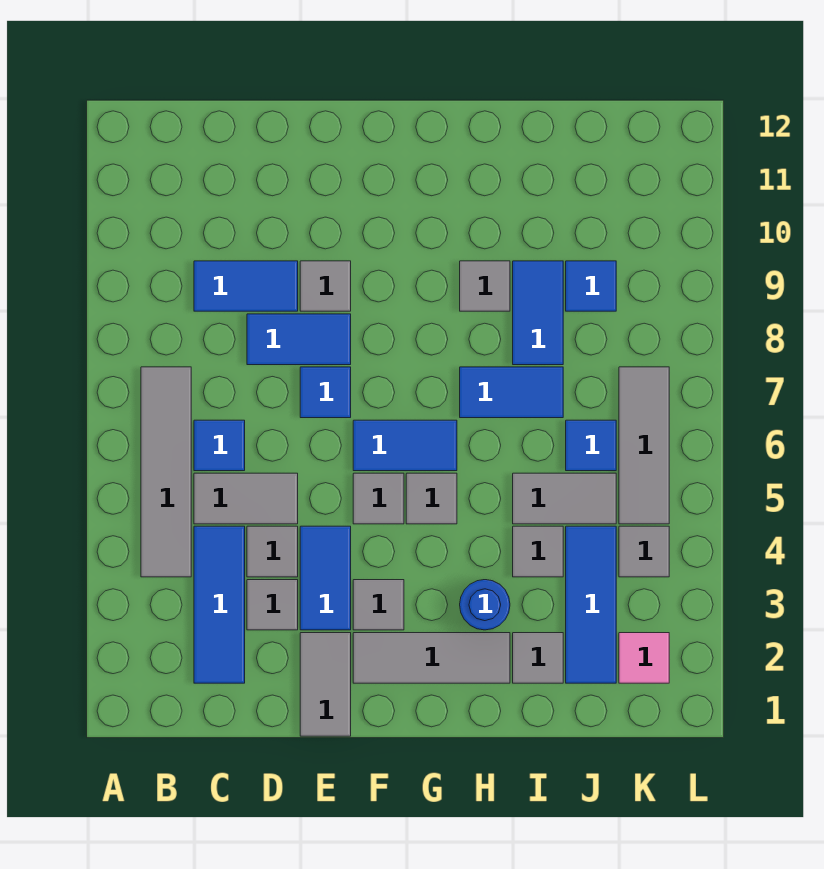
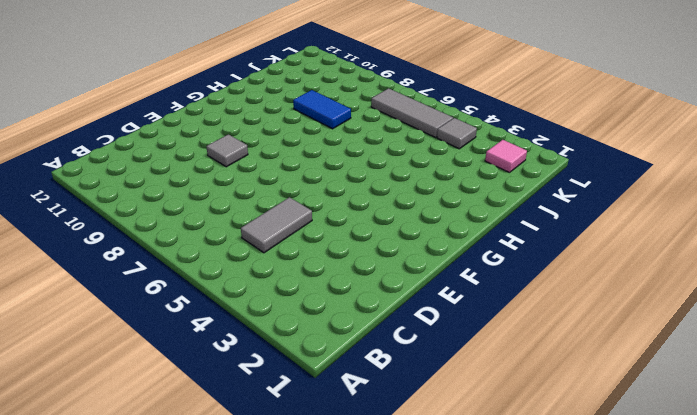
none -> grey tile B4:B7 level 1
none -> blue tile C2:C4 level 1
none -> blue tile C6 level 1
none -> blue tile C9:D9 level 1

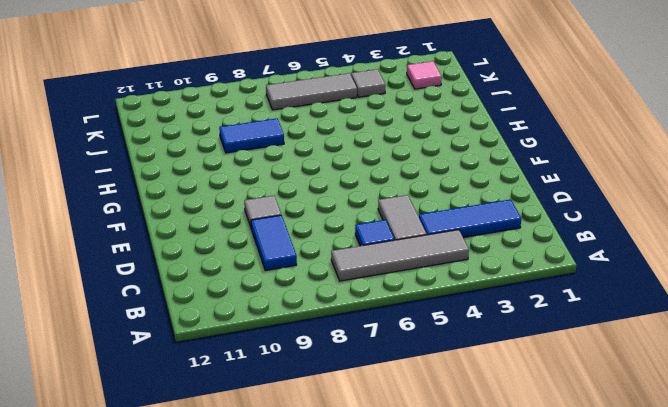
none -> grey tile D3 level 1
none -> grey tile D4 level 1
none -> blue tile D8:E8 level 1
none -> grey tile E1:E2 level 1

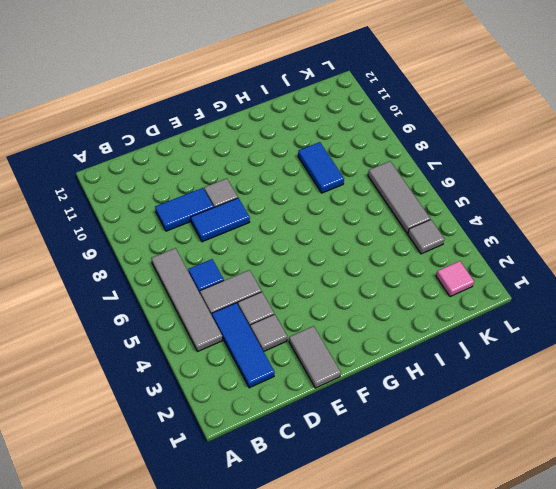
none -> blue tile E3:E4 level 1
none -> blue tile E7 level 1
none -> grey tile F2:H2 level 1
none -> grey tile F3 level 1

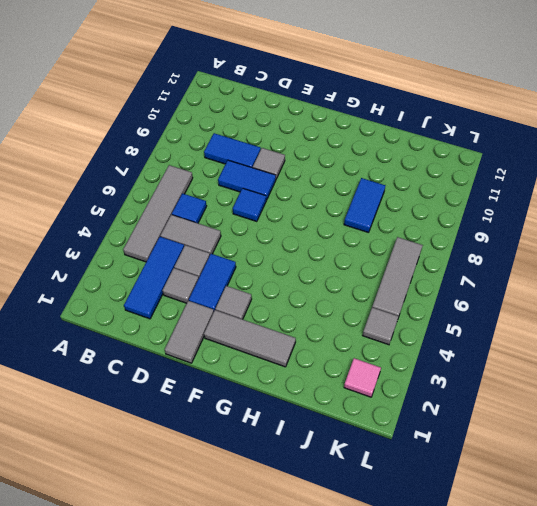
none -> grey tile F5 level 1
none -> blue tile F6:G6 level 1
none -> grey tile G5 level 1
none -> blue round brick H3 level 1

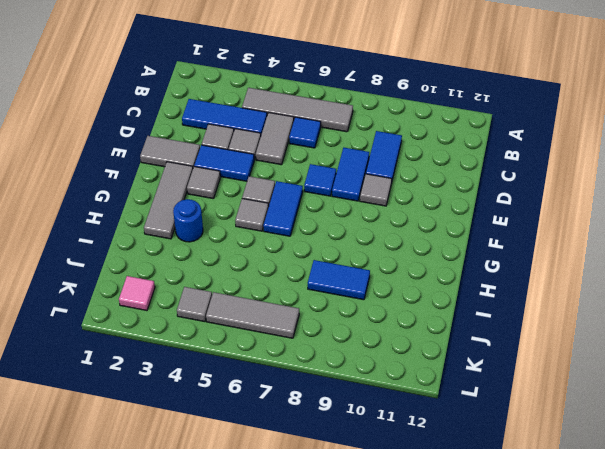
none -> blue tile H7:I7 level 1
none -> grey tile H9 level 1
none -> grey tile I2 level 1
none -> grey tile I4 level 1

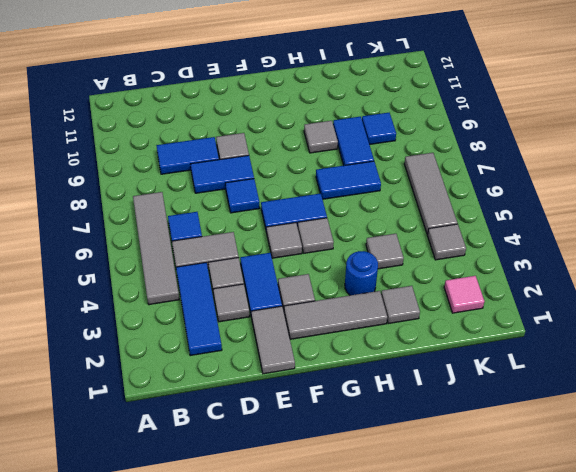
none -> grey tile I5:J5 level 1
none -> blue tile J2:J4 level 1
none -> blue tile J6 level 1

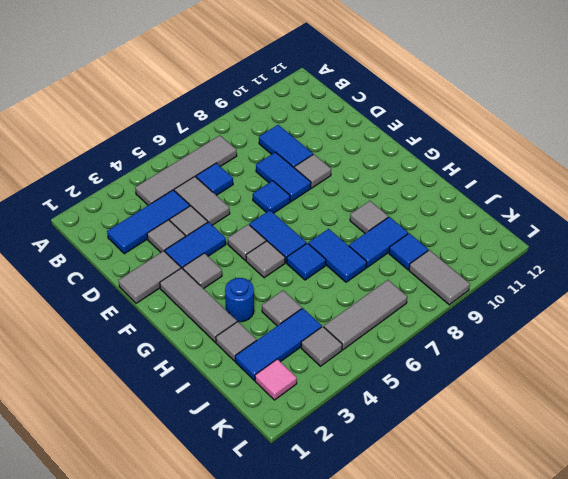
blue tile H6 level 1 -> blue tile J6 level 1
grey tile K9:L9 level 1 -> grey tile I5:J5 level 1

